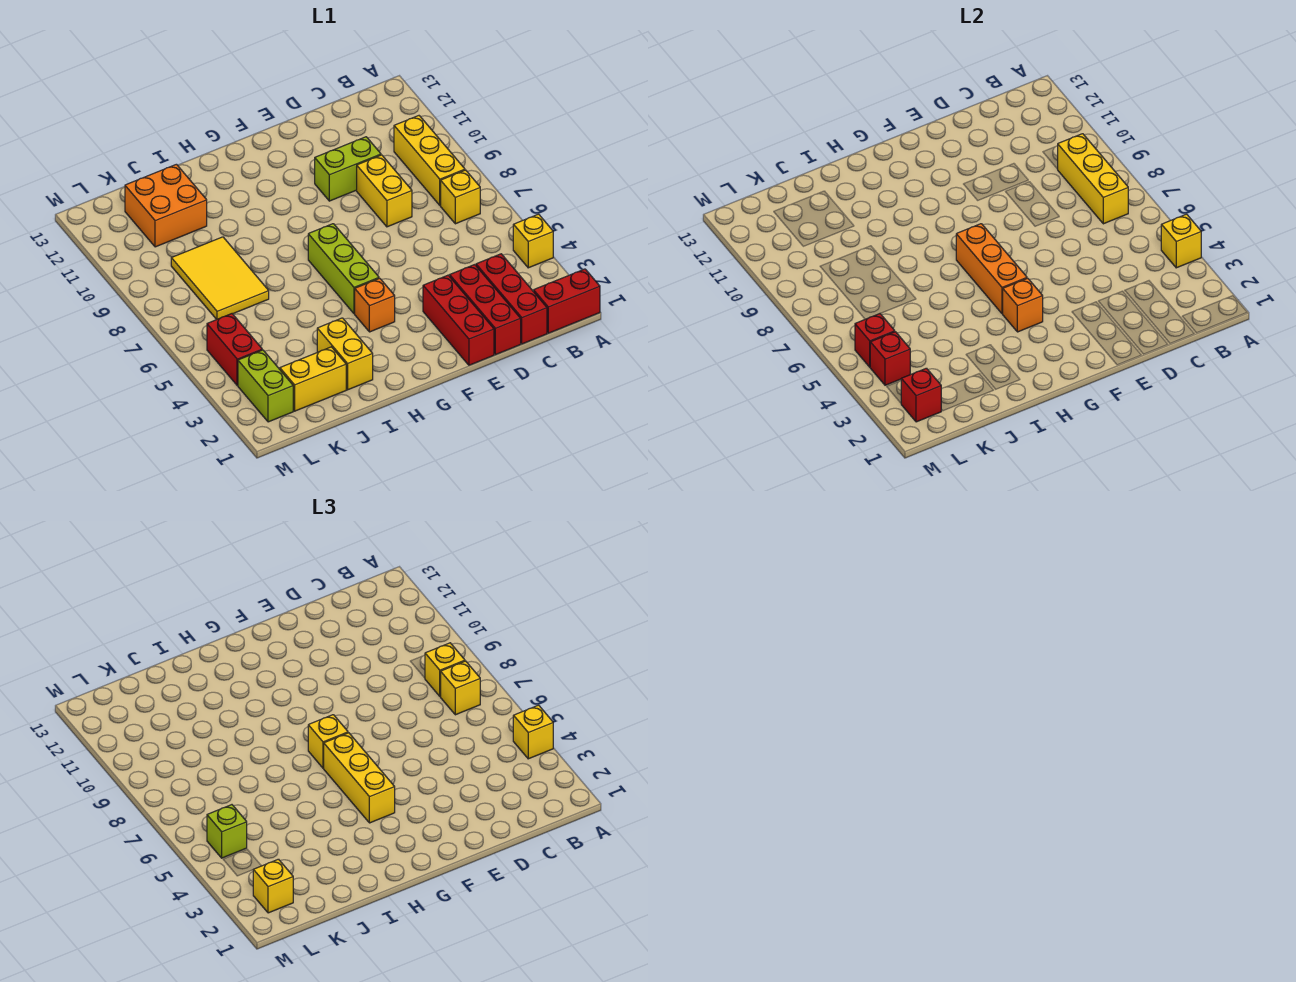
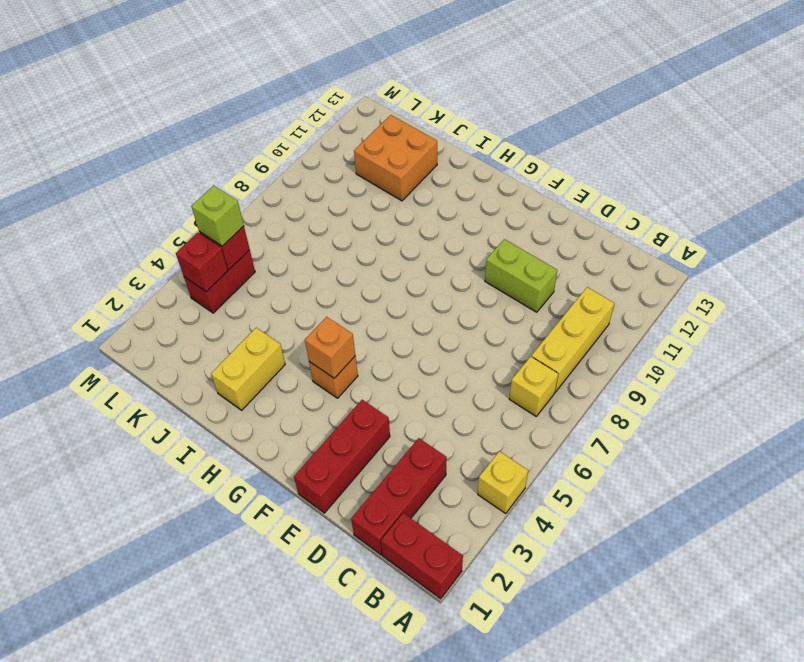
none -> red brick D1:D3 level 1
none -> yellow brick D8:D9 level 1
none -> lime brick G5:G7 level 1
none -> yellow brick J2:K2 level 1

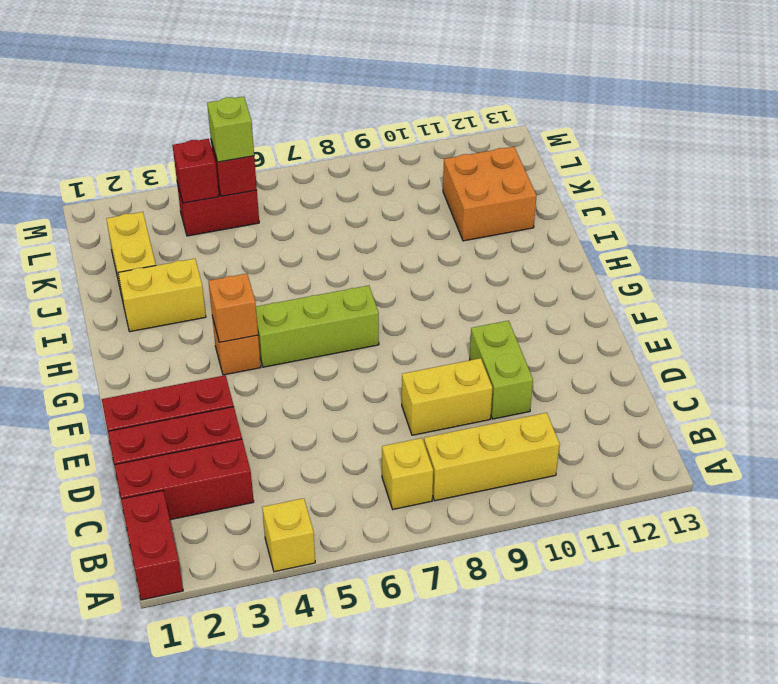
none -> yellow tile J7:K9 level 1
none -> lime brick L2:L3 level 1
none -> yellow brick A4 level 2
none -> yellow brick B7:B9 level 2

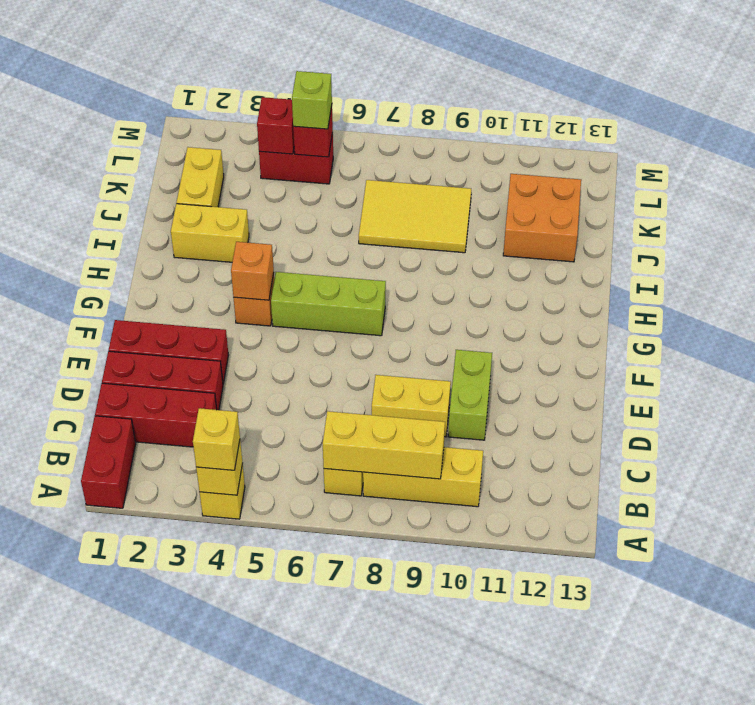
none -> lime brick L2:L3 level 1
none -> orange brick G5:G7 level 2
none -> red brick L2 level 2
none -> yellow brick B7 level 3

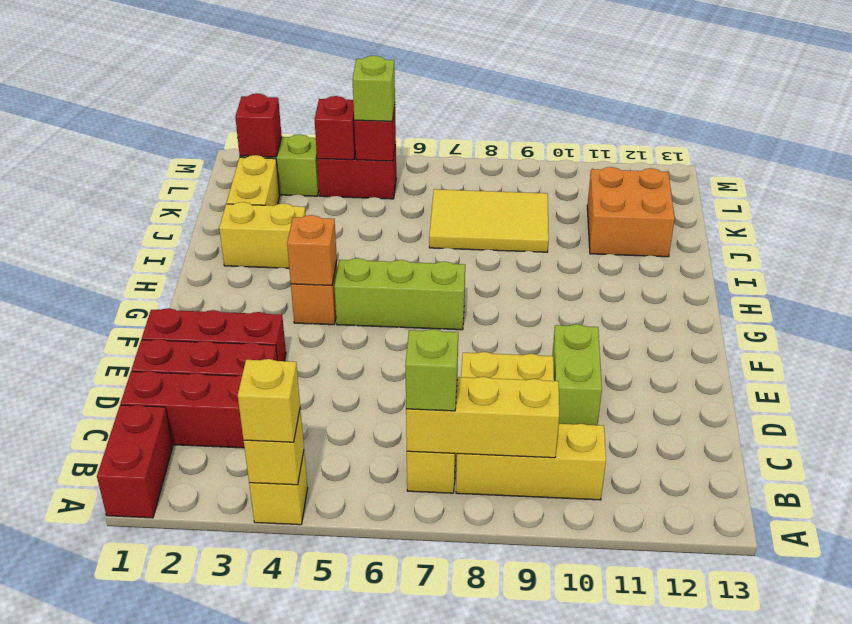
lime brick B7 level 3 -> yellow brick B7 level 3
none -> orange brick G5:G7 level 2
none -> yellow brick B8 level 3
none -> yellow brick G4:G6 level 3
none -> yellow brick G7 level 3

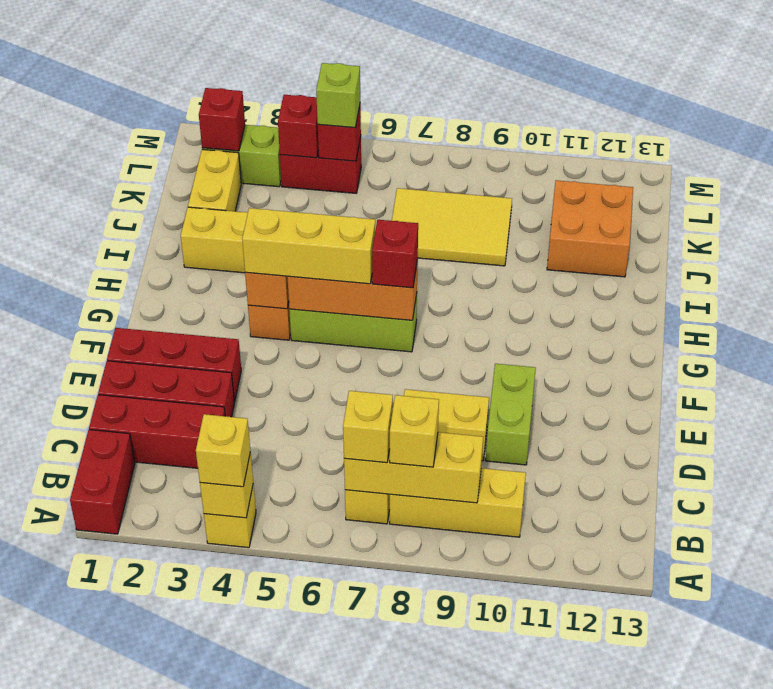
red brick G7 level 3 -> yellow brick G7 level 3
none -> yellow brick L2 level 3

